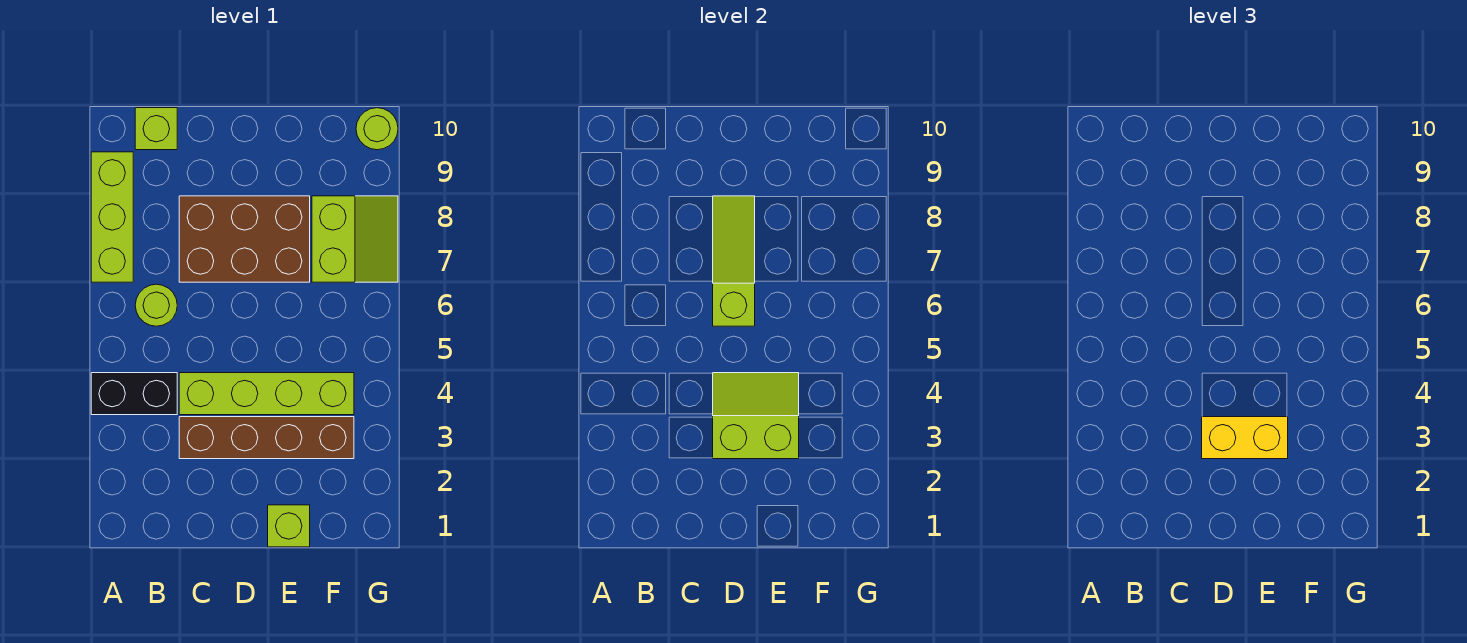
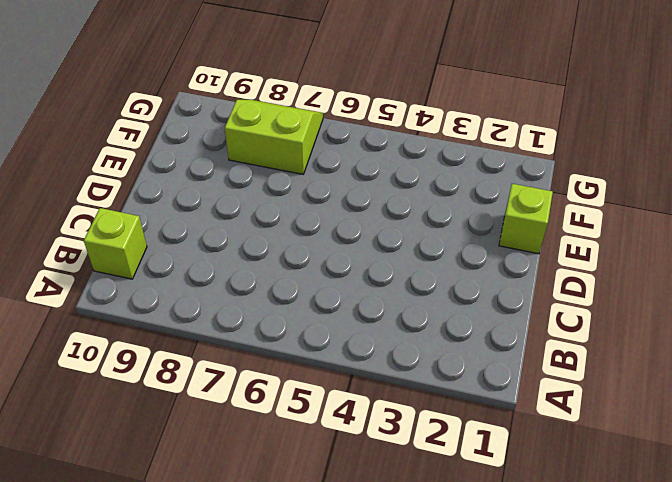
none -> black brick A4:B4 level 1
none -> lime brick A7:A9 level 1
none -> lime round brick B6 level 1

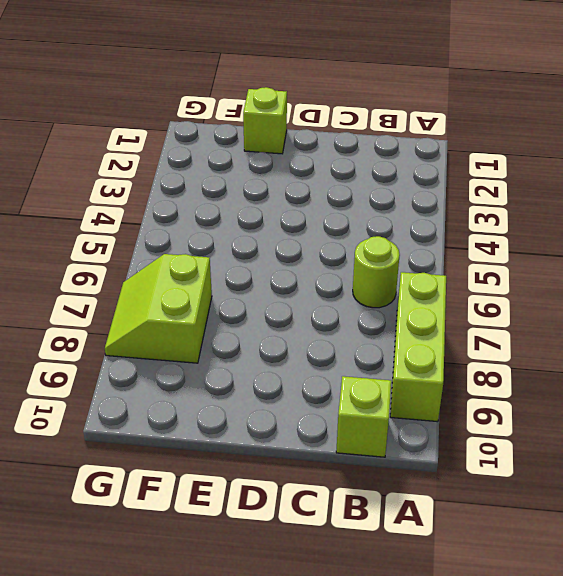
none -> black brick A4:B4 level 1
none -> brown brick C3:F3 level 1
none -> lime brick C4:F4 level 1

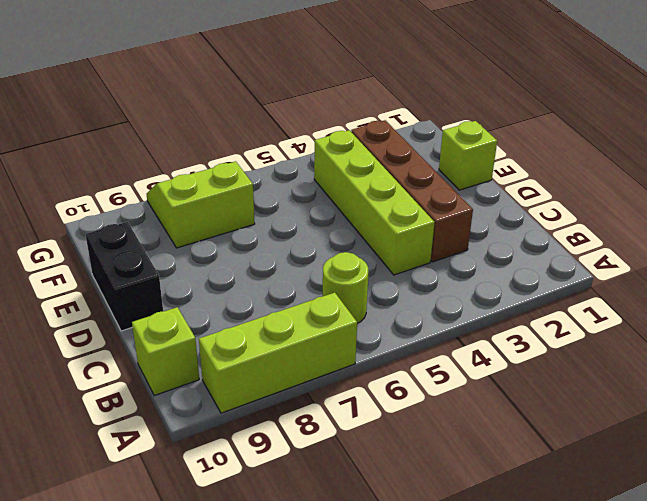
black brick D10:E10 level 1 -> black brick A4:B4 level 1
none -> brown brick C7:E8 level 1
none -> lime round brick G10 level 1
none -> lime slope D3:E4 level 2 top 3

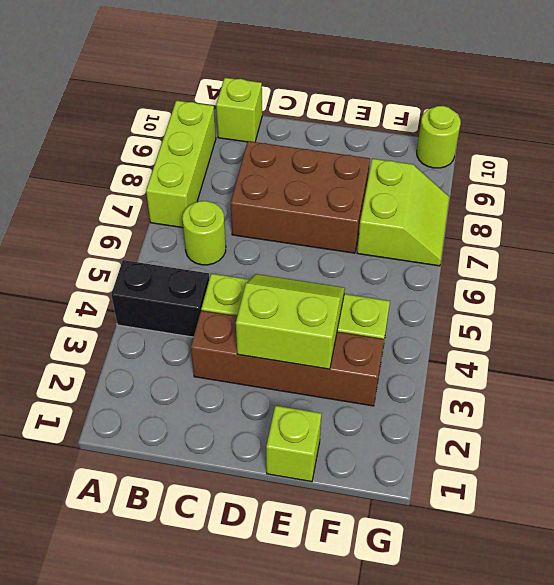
none -> lime slope D6:D8 level 2 top 6
none -> yellow brick D3:E3 level 3

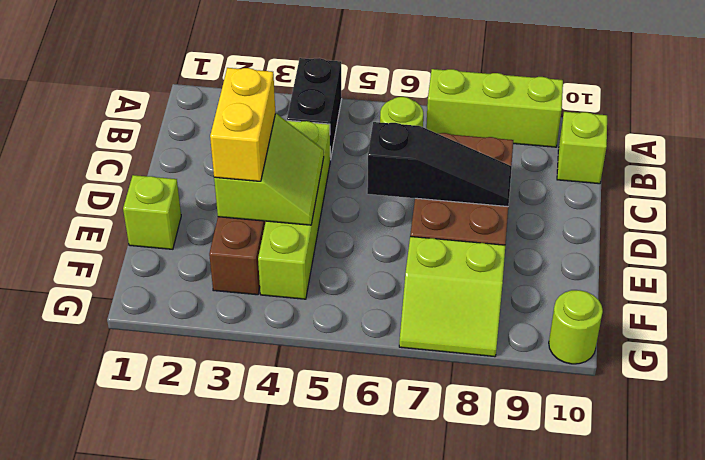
black slope D6:D8 level 2 top 6 -> lime slope D6:D8 level 2 top 6

